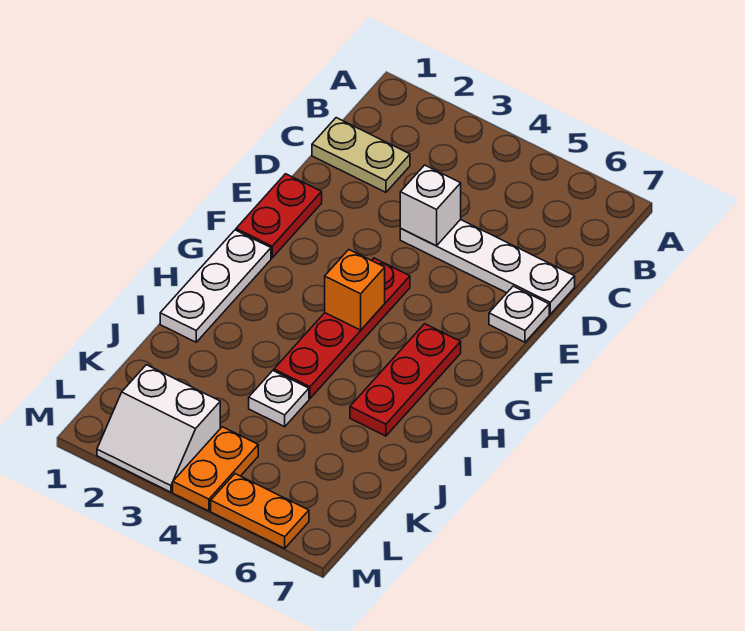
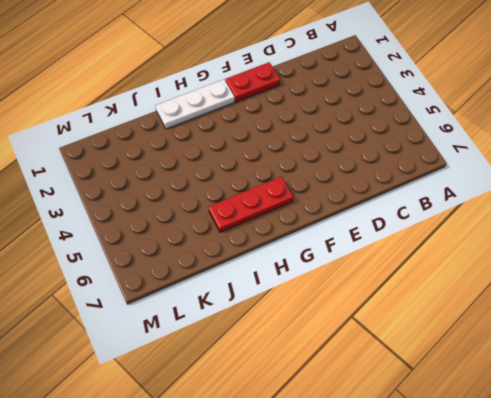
none -> tan plate C1:C2 level 1
none -> white plate D4:D7 level 1
none -> white plate E7 level 1

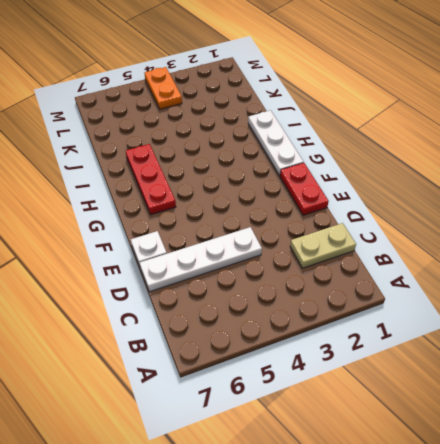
none -> red plate F4:I4 level 1
none -> white plate J4 level 1
none -> white slope L2:M3 level 1 top L

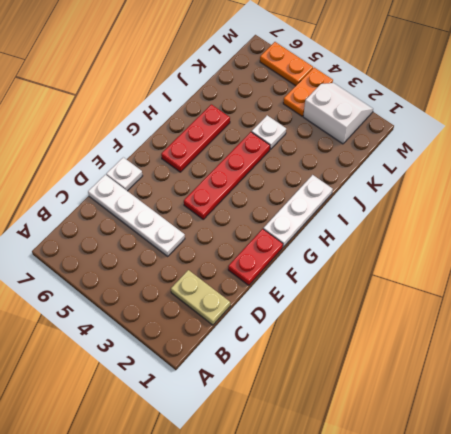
none -> white brick D4 level 2
none -> orange brick G4 level 2

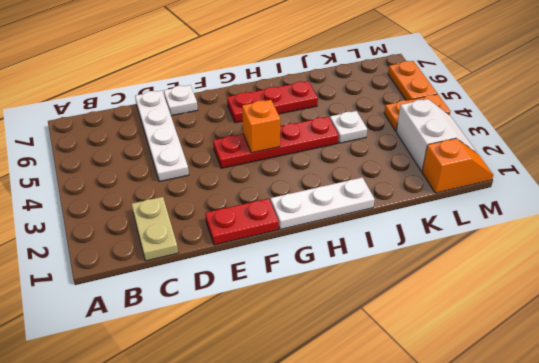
orange slope L1:M1 level 1 top L -> none
none -> white brick D4 level 2

